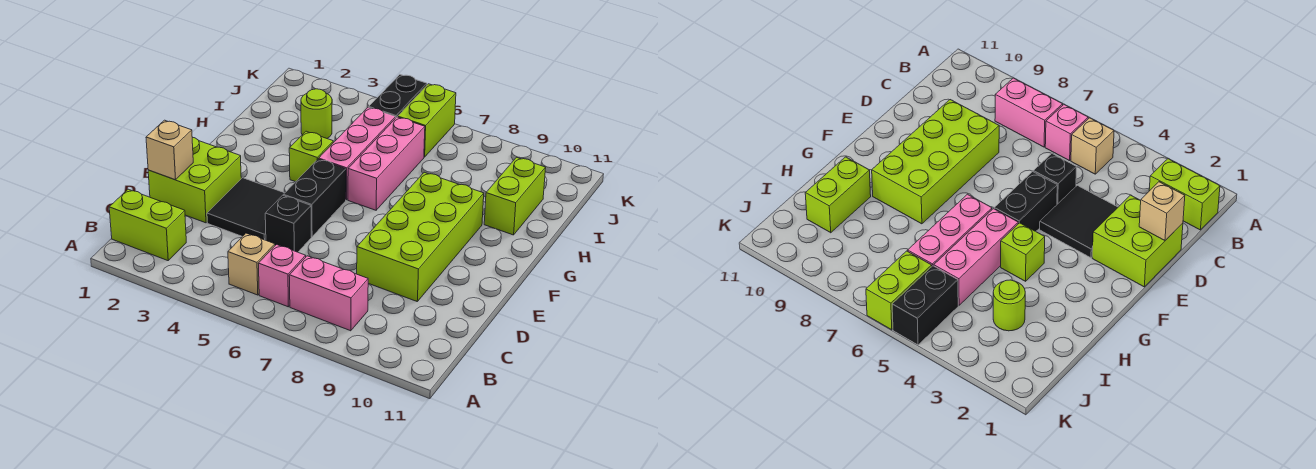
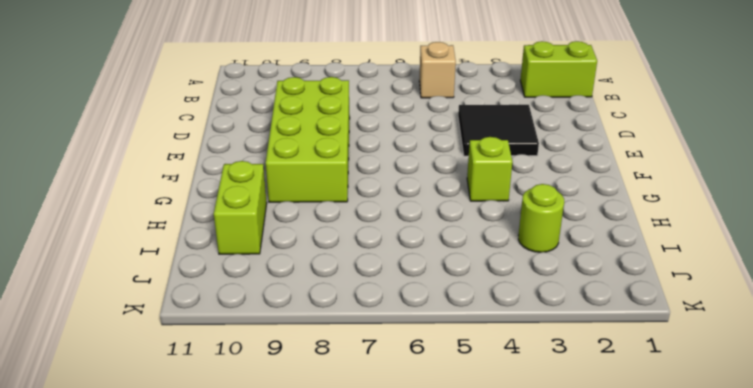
none -> pink brick B6 level 1
none -> pink brick B7:B8 level 1
none -> lime brick D1:E2 level 1

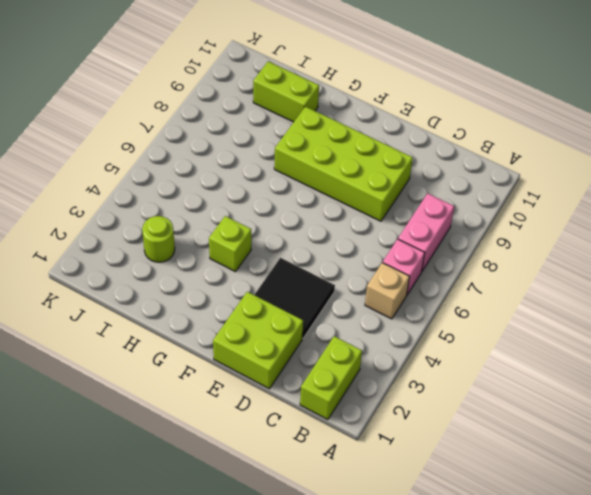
none -> black brick D5 level 1
none -> black brick E5:F5 level 1
none -> pink brick G5:I5 level 1

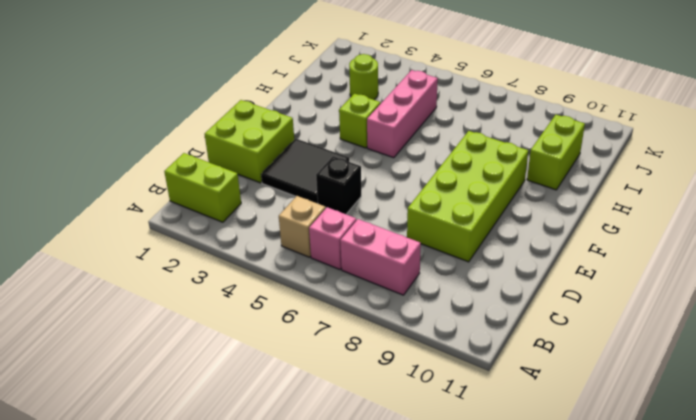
none -> black brick E5:F5 level 1
none -> pink brick G6:I6 level 1
none -> black brick J5:K5 level 1

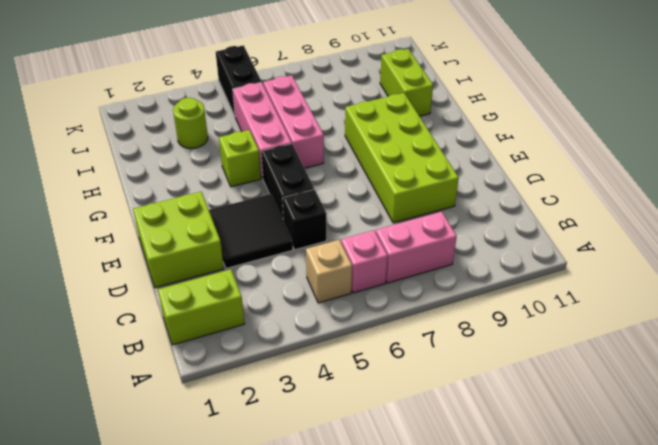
none -> lime brick J6:K6 level 1
none -> tan brick D1 level 2

